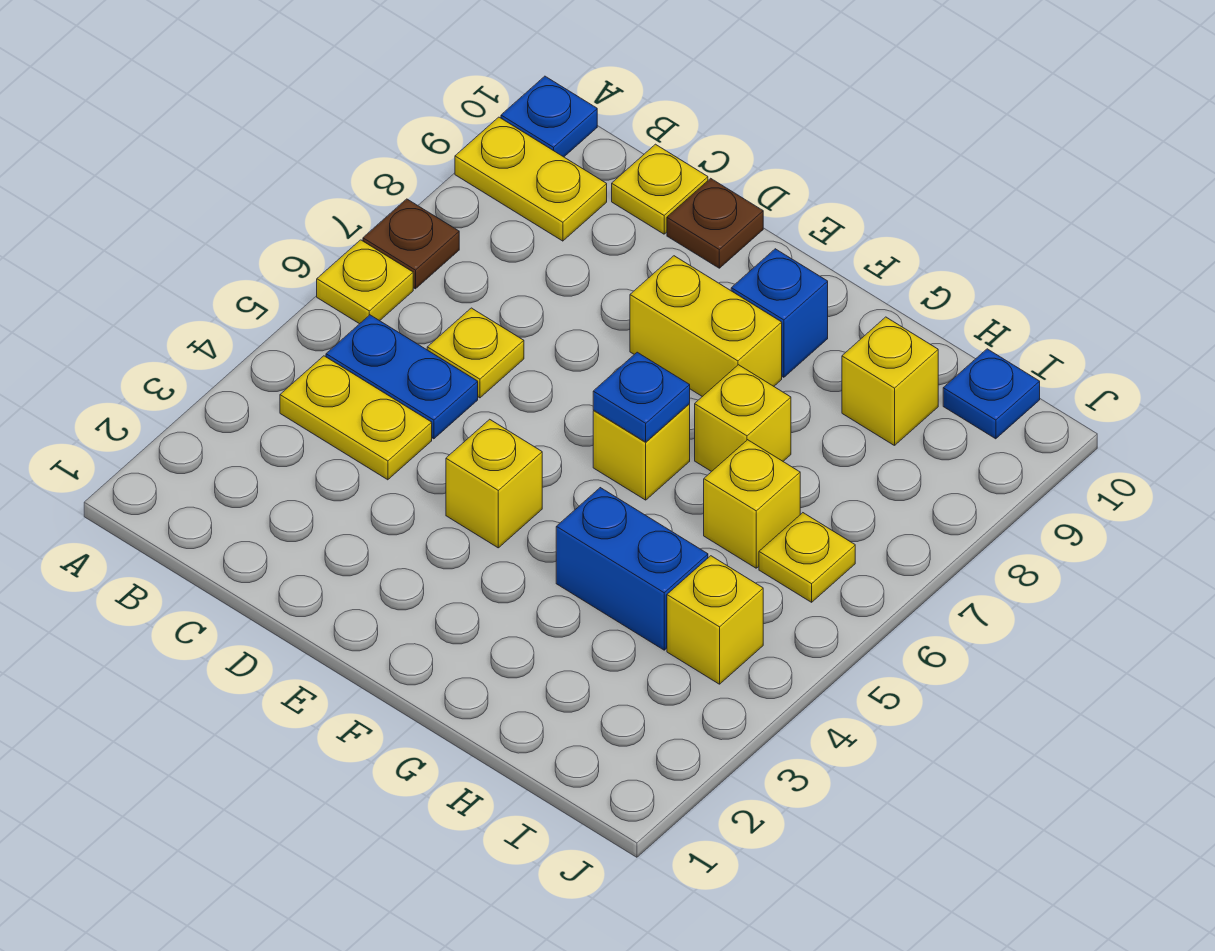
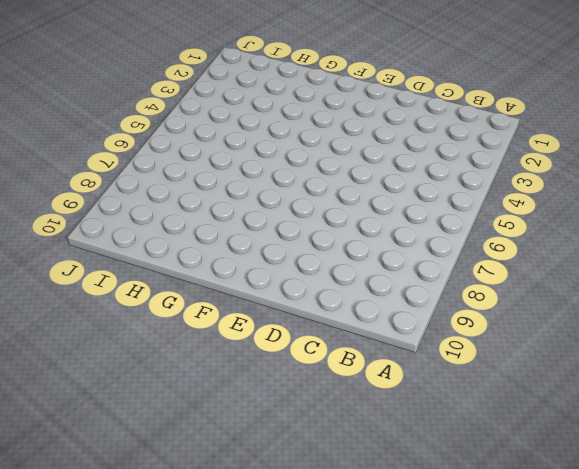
none -> yellow plate A6 level 1
none -> brown plate A7 level 1
none -> yellow plate A9:B9 level 1

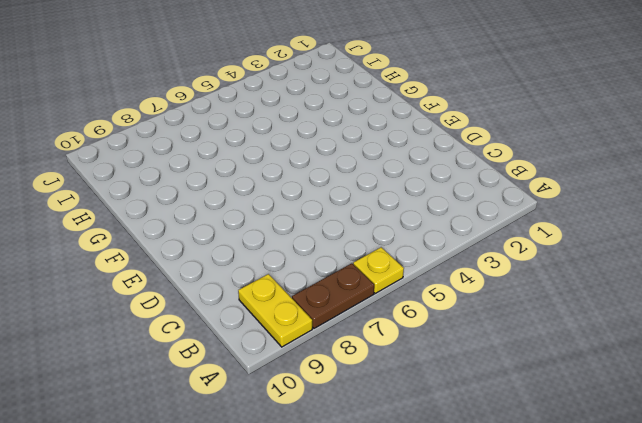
brown plate A7:A8 level 1 -> brown plate A7 level 1
none -> blue plate A10 level 1
none -> yellow plate B4:C4 level 1
none -> blue plate B5:C5 level 1

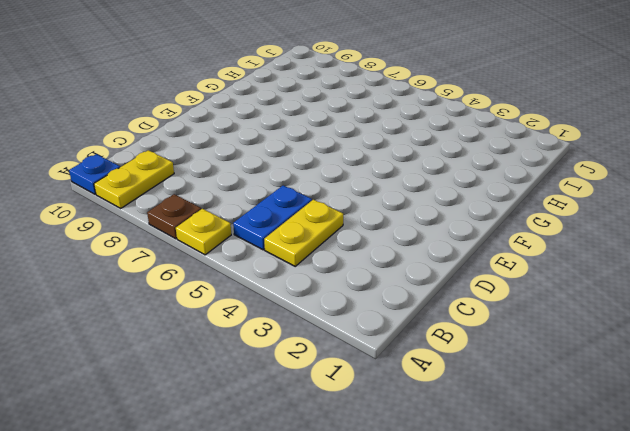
none -> yellow plate C6 level 1
none -> yellow plate C10 level 1
none -> brown plate D10 level 1

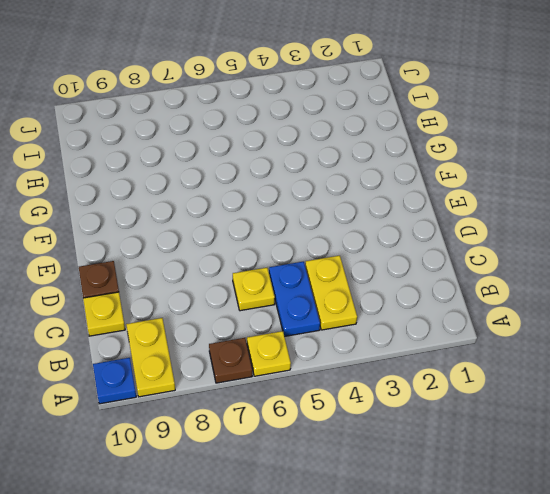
none -> yellow brick E4 level 1
none -> yellow brick E8:F8 level 1
none -> yellow brick F6 level 1

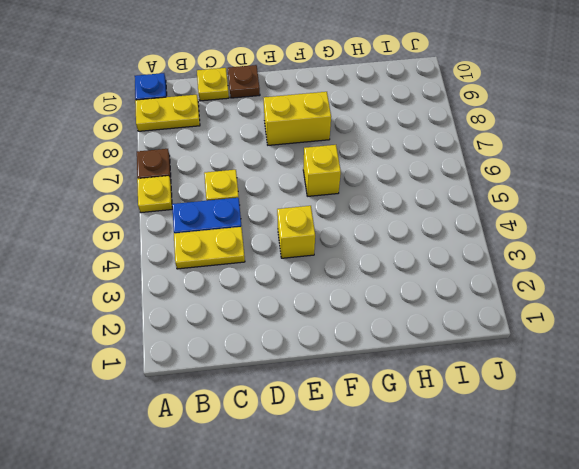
none -> blue brick F9 level 1
none -> blue brick G4:H4 level 1
none -> yellow brick G7 level 1

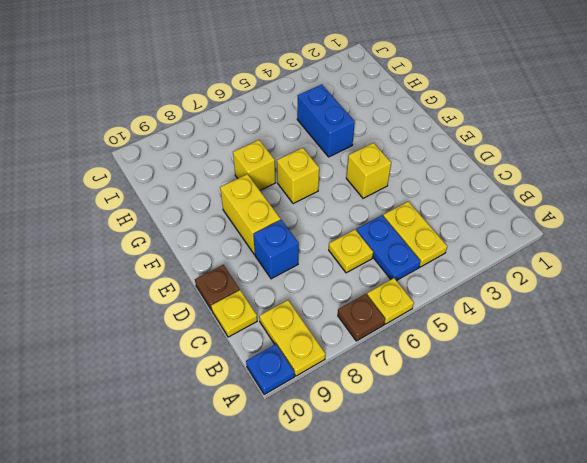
blue brick D8 level 1 -> blue brick F9 level 1
none -> yellow brick H6 level 1
none -> yellow brick H9 level 1
none -> yellow brick I4 level 1

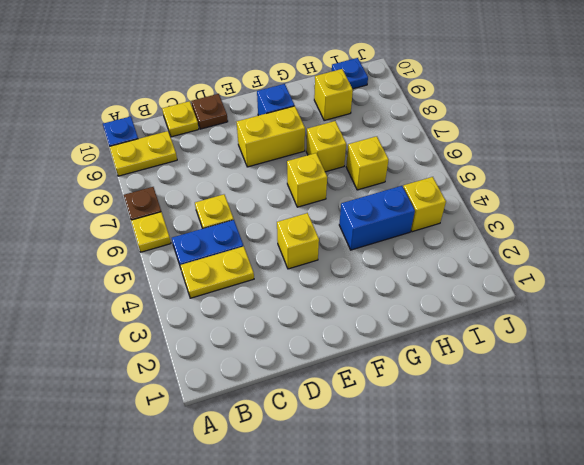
none -> yellow plate I6 level 1
none -> blue plate F6 level 2

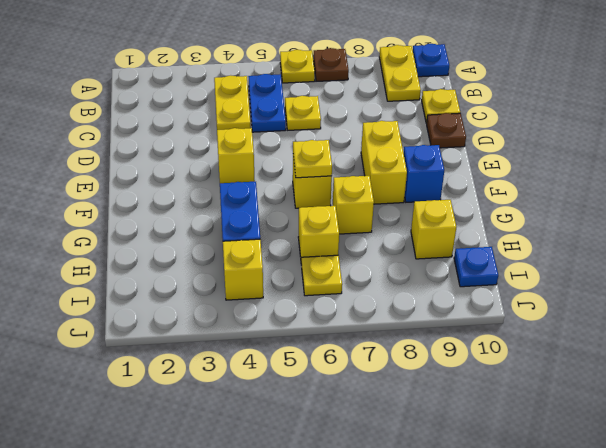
yellow plate F6 level 2 -> blue plate F6 level 2

